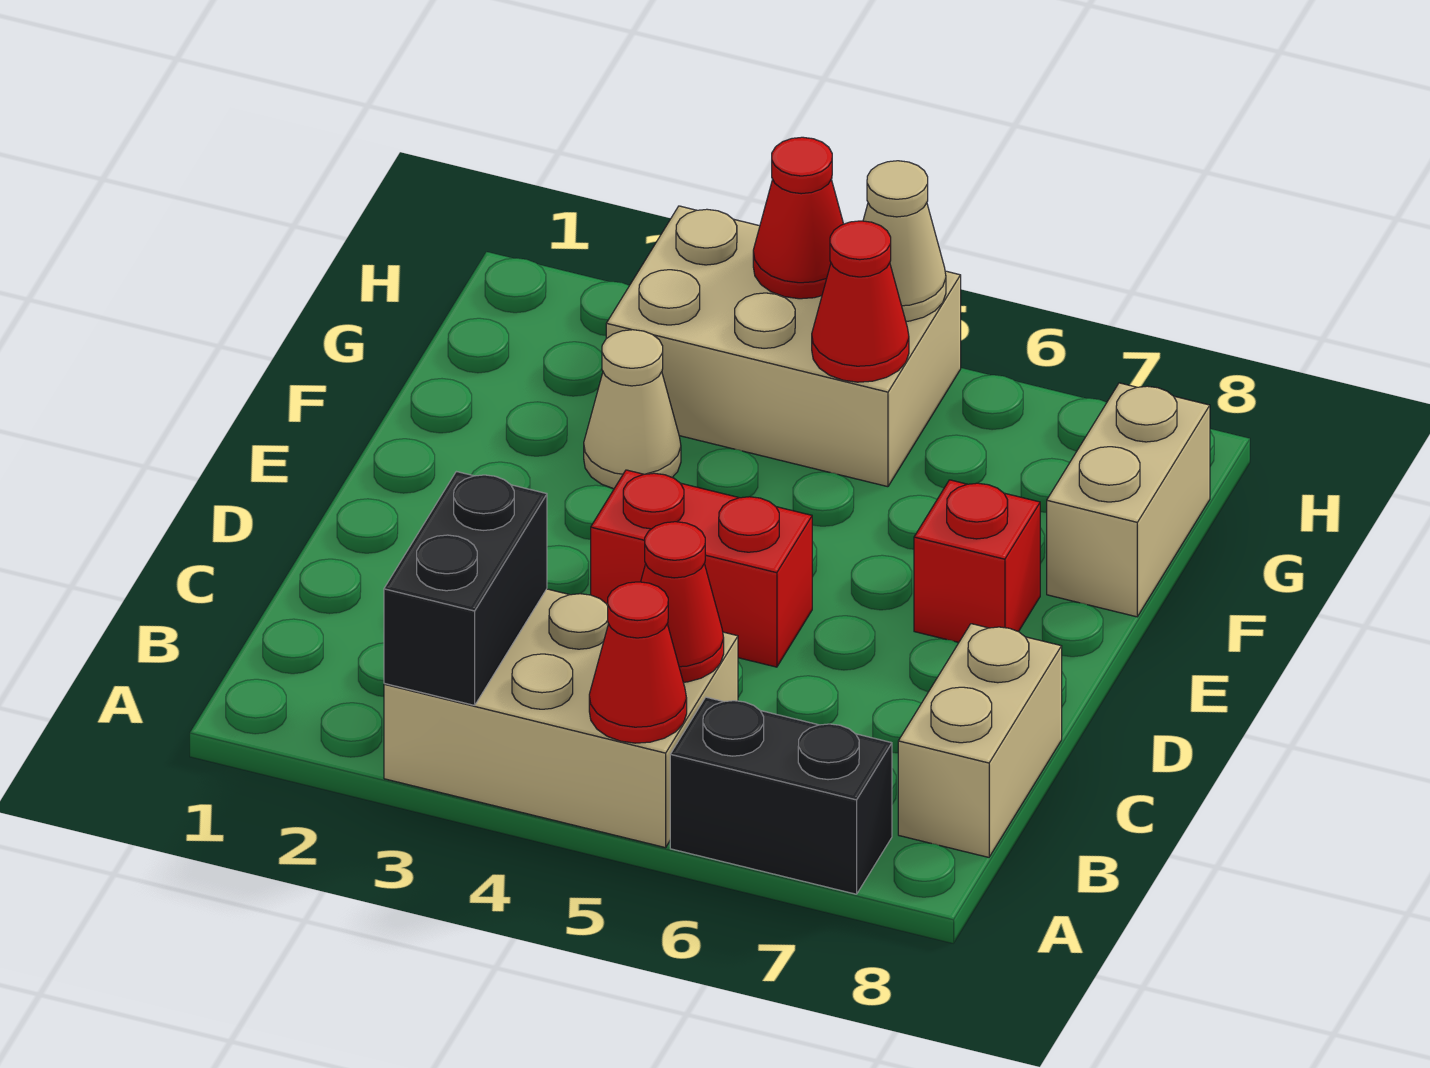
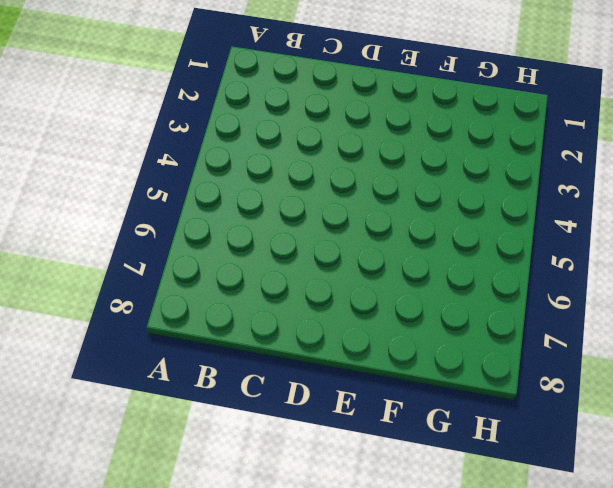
none -> tan brick A3:B5 level 1
none -> black brick A6:A7 level 1
none -> tan brick B8:C8 level 1

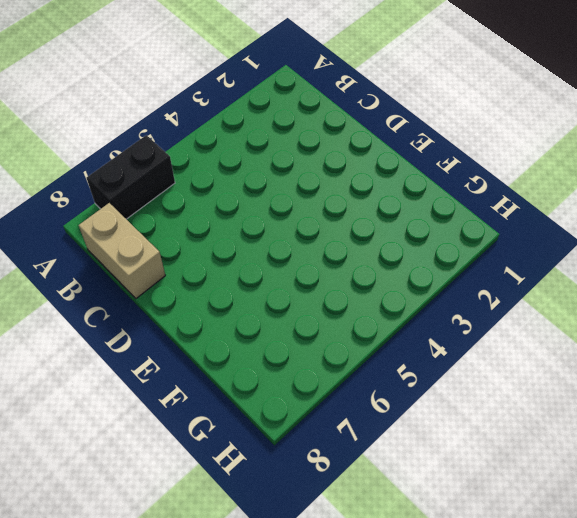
none -> tan brick A3:B5 level 1
none -> red brick D4:D5 level 1
none -> red brick E7 level 1

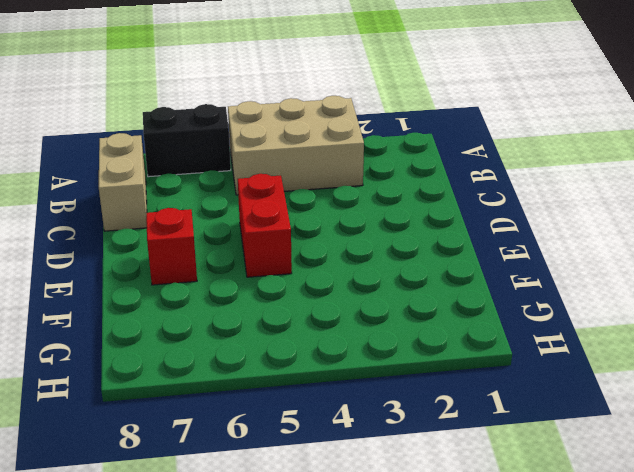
red brick D5:E5 level 1 -> red brick D4:D5 level 1
none -> tan cone F3 level 1
none -> tan brick F8:G8 level 1
none -> tan brick G3:H5 level 1

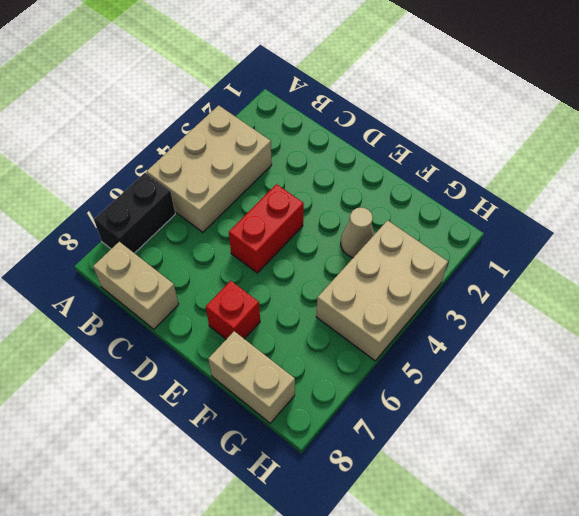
none -> black brick A3:B3 level 2
none -> red cone A5 level 2
none -> red cone B5 level 2

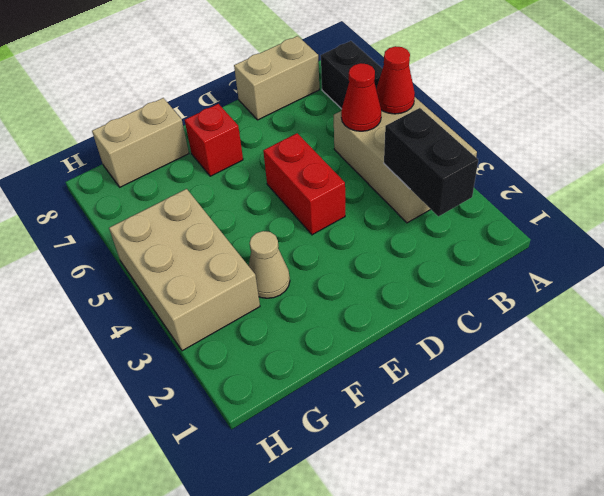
black brick B2:B3 level 2 -> black brick A3:B3 level 2
none -> red cone G5 level 2
none -> red cone H4 level 2
none -> tan cone H5 level 2

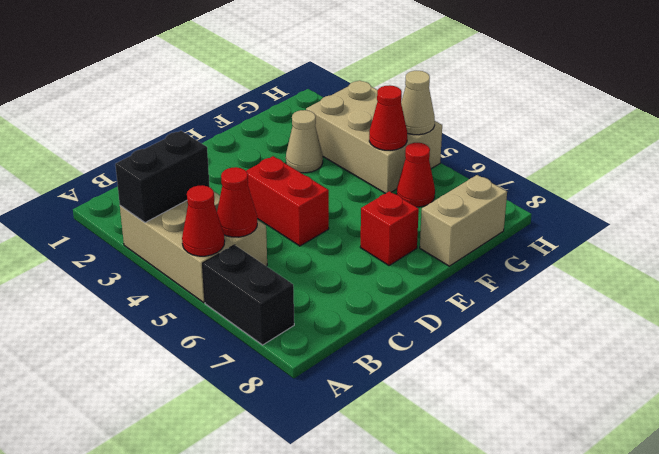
red cone G6 level 1 -> red cone H4 level 2
none -> tan brick B8:C8 level 1

